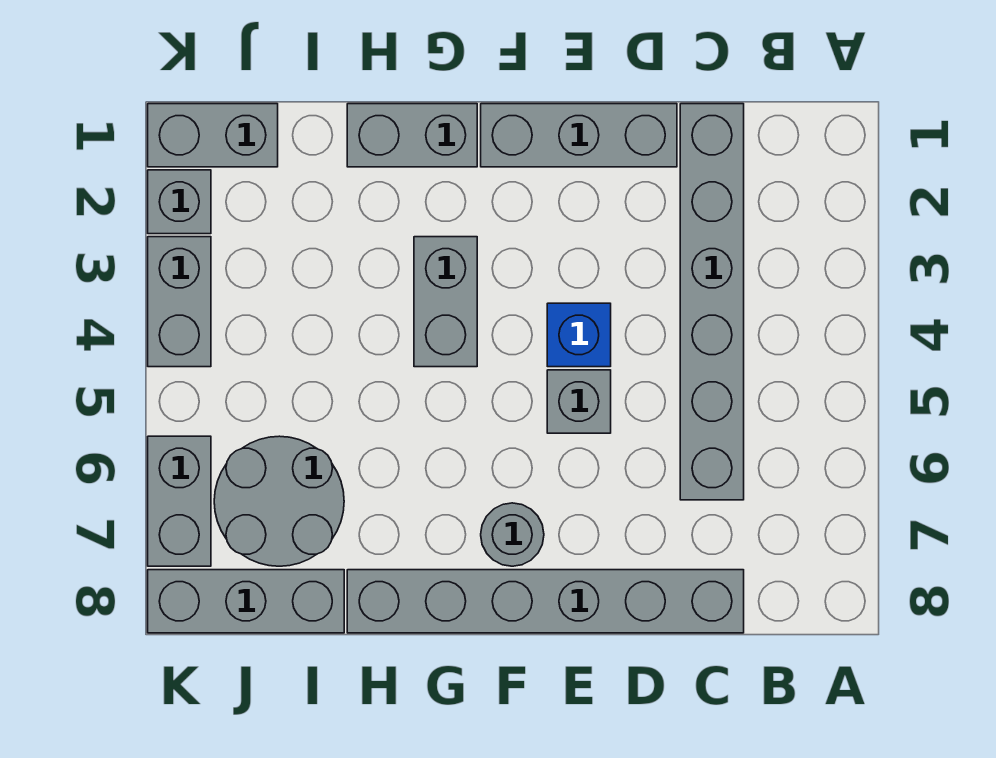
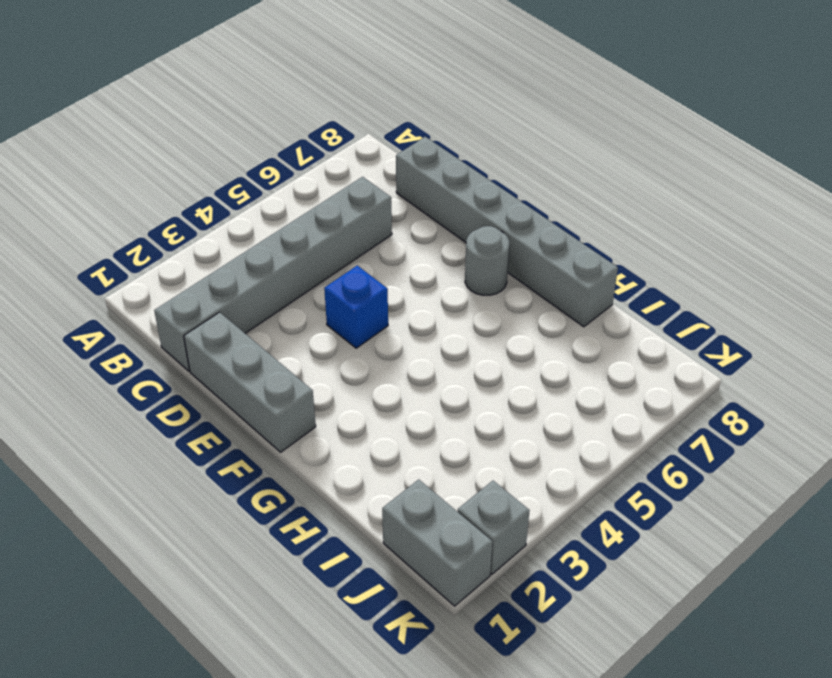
none -> grey brick E5 level 1
none -> grey brick G1:H1 level 1
none -> grey brick G3:G4 level 1

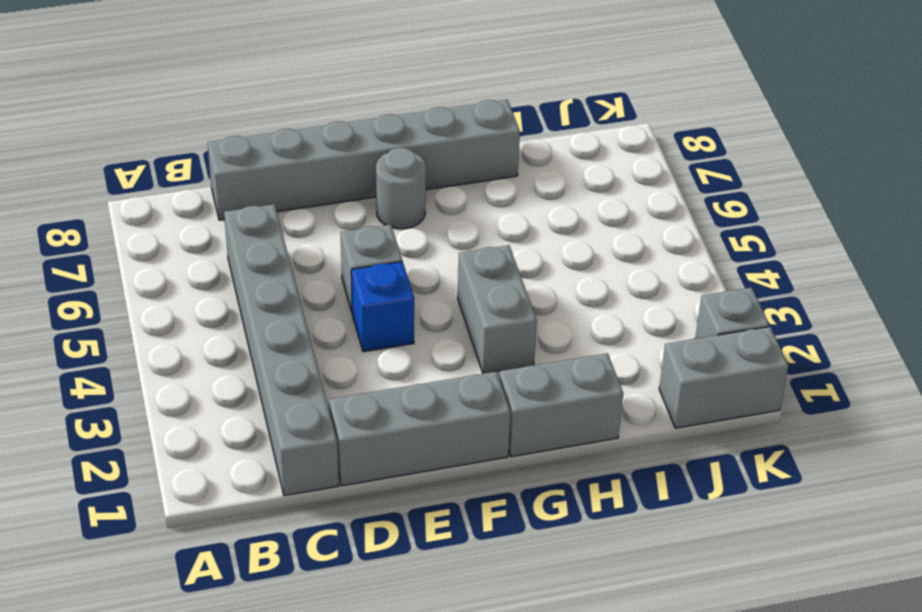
none -> grey round brick I6:J7 level 1
none -> grey brick I8:K8 level 1
none -> grey brick K3:K4 level 1

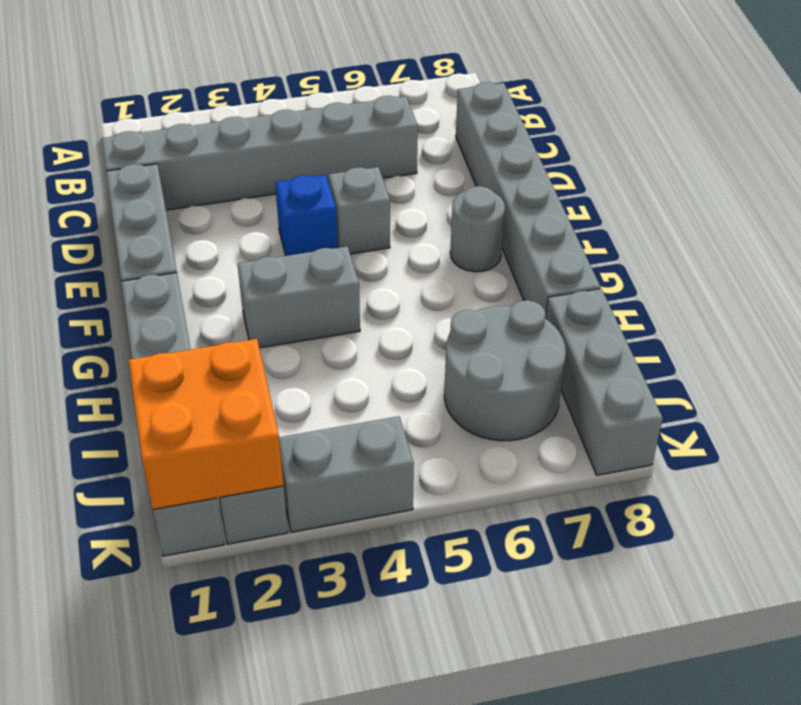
orange brick J1:K2 level 2 -> none
none -> grey brick K6:K7 level 1

